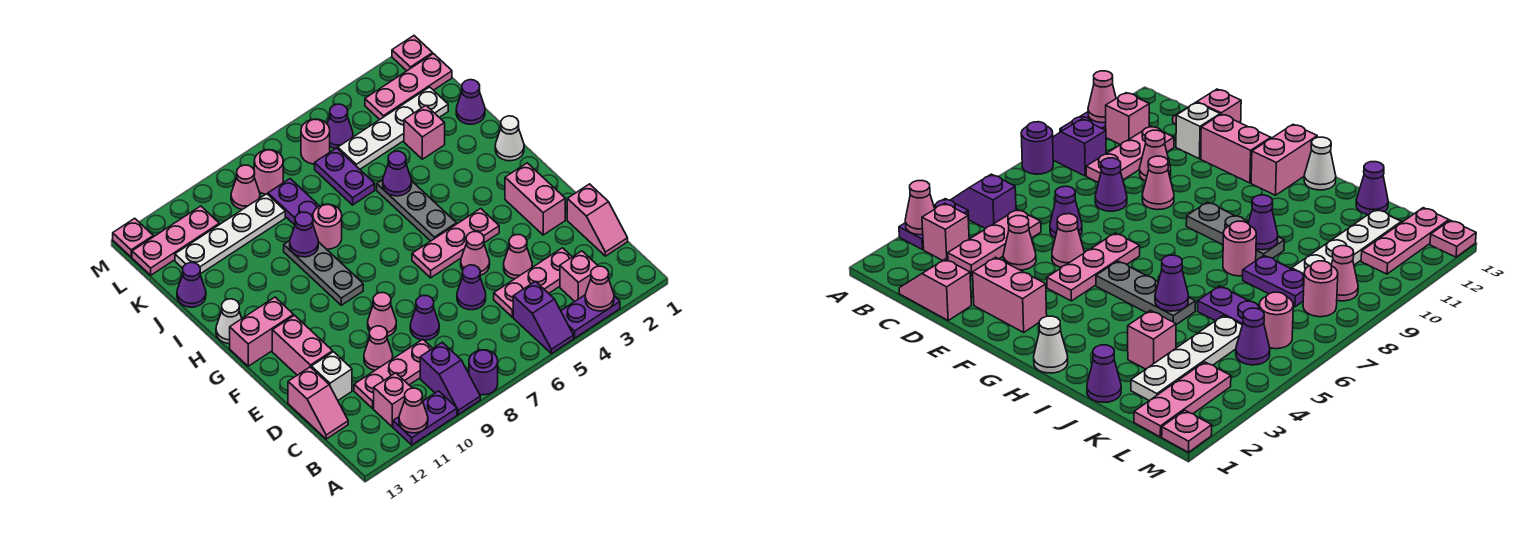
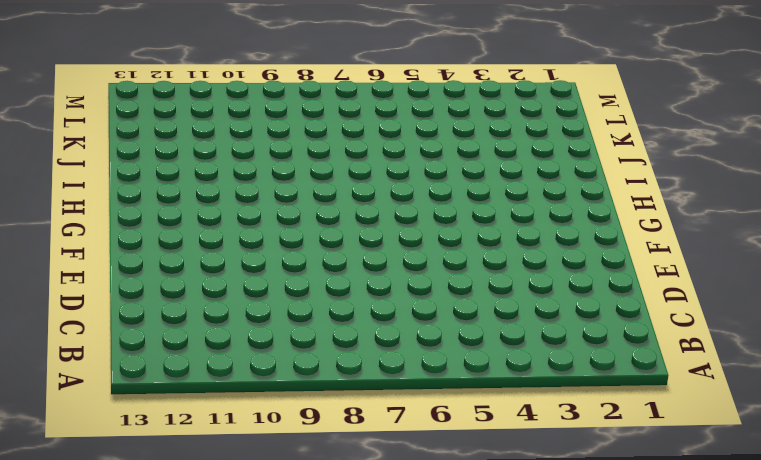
none -> purple plate A3:A4 level 1
none -> purple slope A5:B5 level 1 top B
none -> purple round brick A8 level 1
none -> purple slope A9:B9 level 1 top B

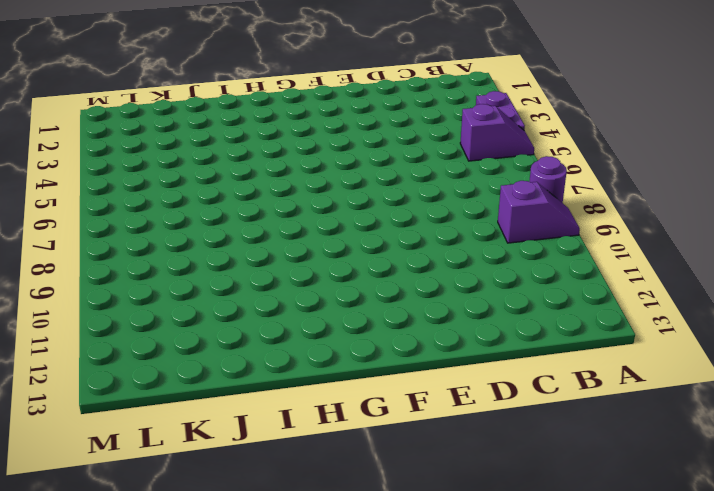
none -> purple plate A10:A11 level 1
none -> pink brick B3 level 1
none -> pink brick B11 level 1
none -> pink slope C1:D1 level 1 top D

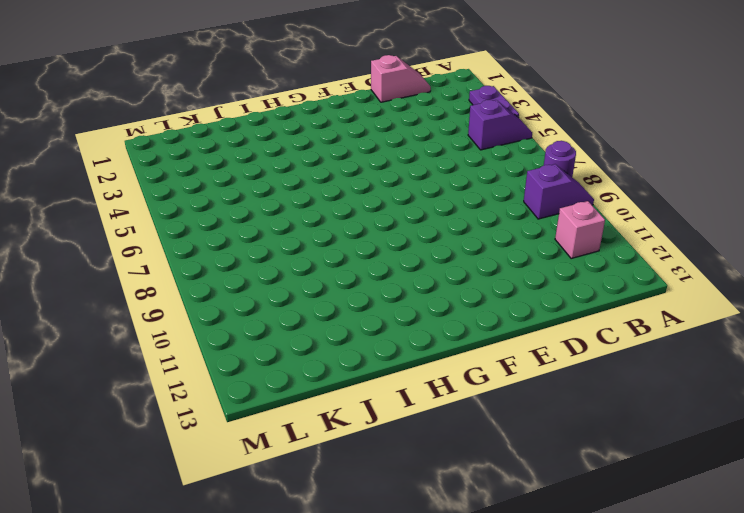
none -> purple plate A10:A11 level 1
none -> pink brick B3 level 1
none -> pink plate C3:C5 level 1
none -> pink plate C9:C11 level 1

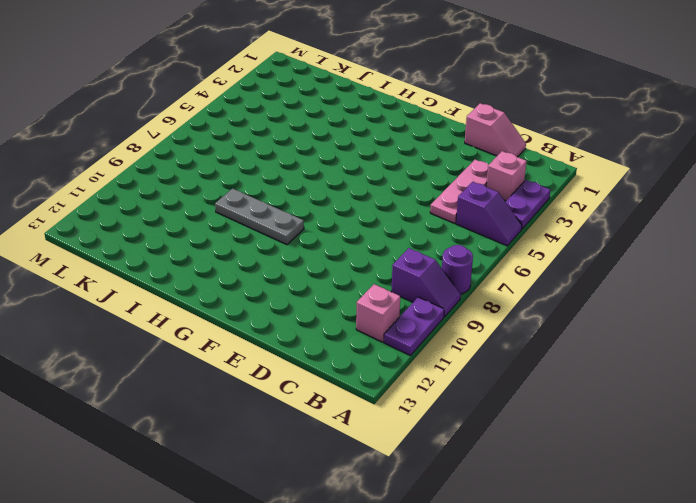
none -> pink plate C9:C11 level 1
none -> pink slope C13:D13 level 1 top D
none -> pink cone D4 level 1
none -> purple cone D6 level 1

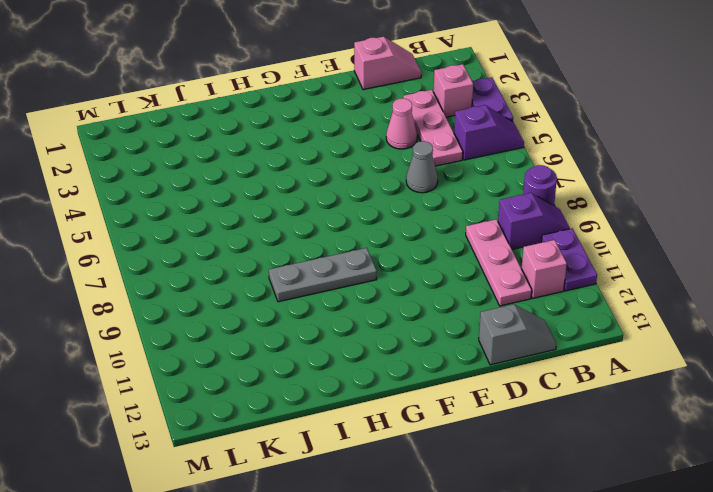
grey slope C13:D13 level 1 top D -> pink slope C13:D13 level 1 top D
grey cone D6 level 1 -> purple cone D6 level 1
none -> purple cone D8 level 1
none -> pink cone D10 level 1
none -> white brick D12 level 1
none -> pink brick E2:F2 level 1

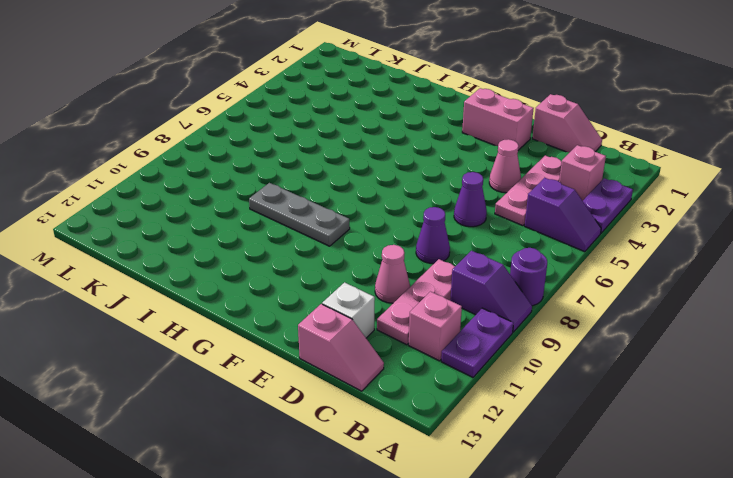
none -> pink cone E5 level 1
none -> pink cone E9 level 1
none -> pink brick E12:F12 level 1
none -> pink plate F4:F6 level 1

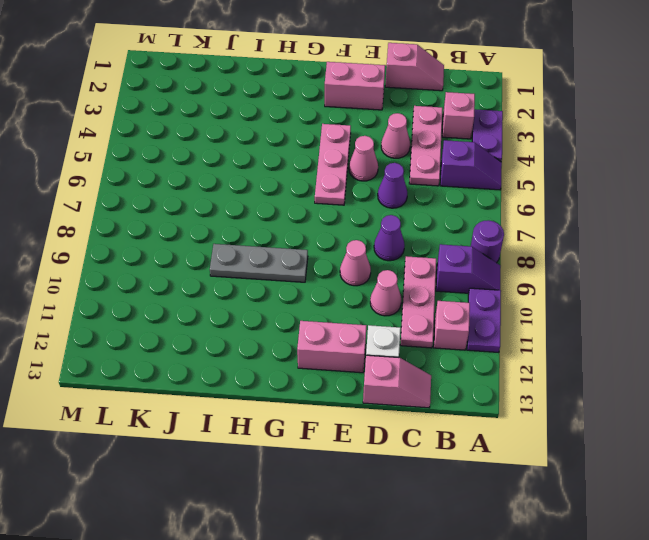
none -> grey plate G5:I5 level 1
none -> pink brick G12:G13 level 1
none -> white cone H1 level 1
none -> white cone H13 level 1

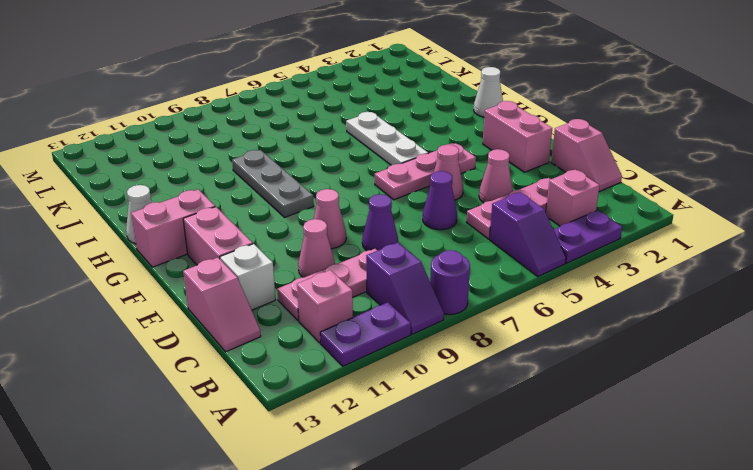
white plate G5:I5 level 1 -> grey plate G5:I5 level 1
none -> pink round brick I8 level 1
none -> purple cone J1 level 1
none -> pink brick J3 level 1
none -> purple plate J6:K6 level 1

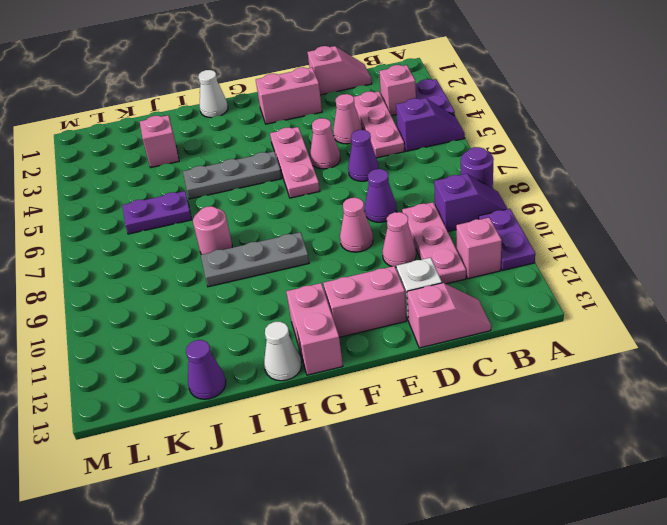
none -> purple cone J1 level 1
none -> purple plate J8:K8 level 1
none -> white plate K2:K5 level 1
none -> white plate K9:K12 level 1

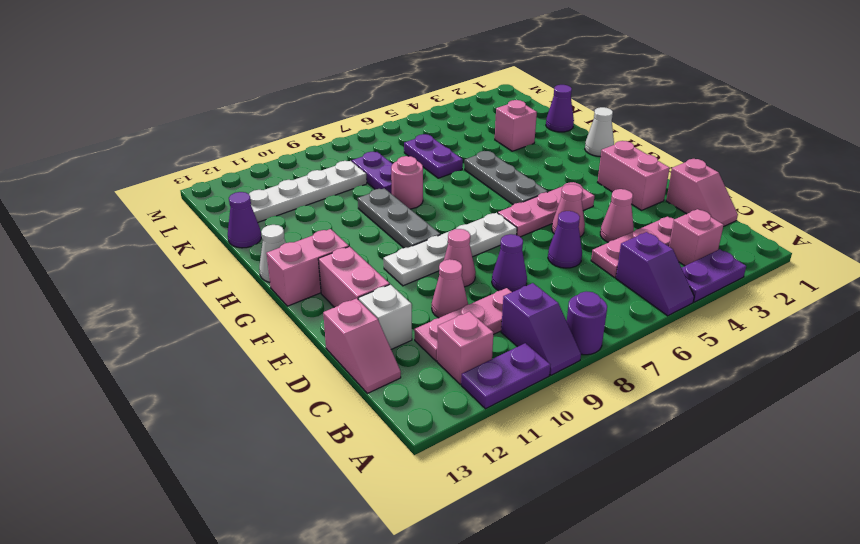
white plate F7:F10 level 1 -> white plate K2:K5 level 1
none -> pink plate L1:L3 level 1
none -> purple cone L5 level 1
none -> pink round brick L6 level 1
none -> pink round brick L8 level 1

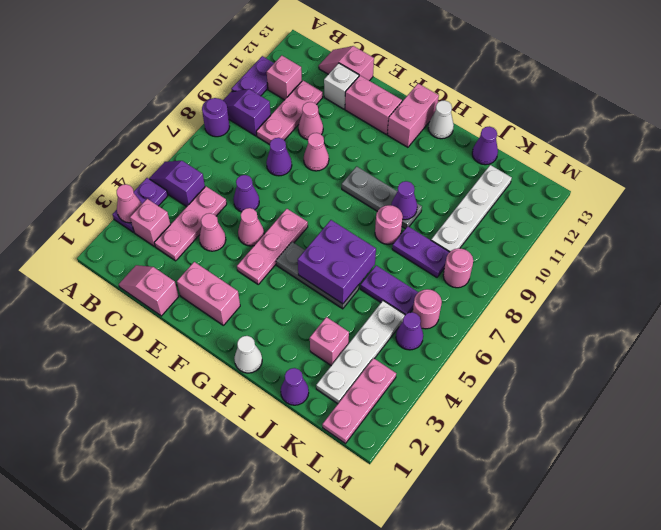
purple brick H5:I6 level 2 -> purple cone I5 level 2
none -> pink cone L9 level 1
none -> pink plate L11:L13 level 1
none -> pink plate M1 level 1
none -> pink plate M13 level 1

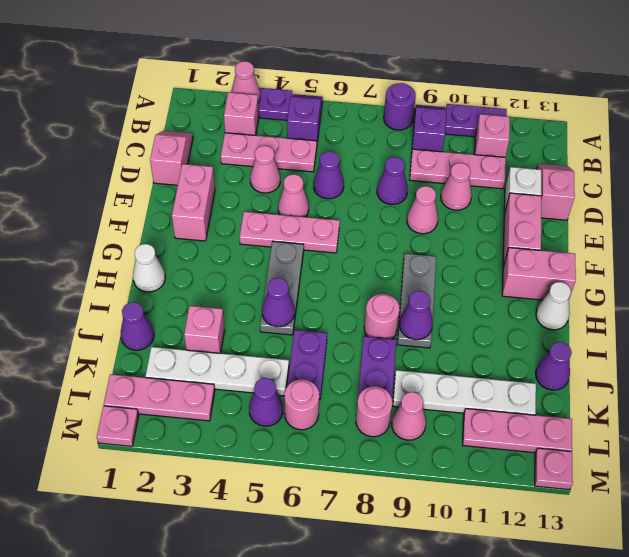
none -> pink cone A11 level 2

